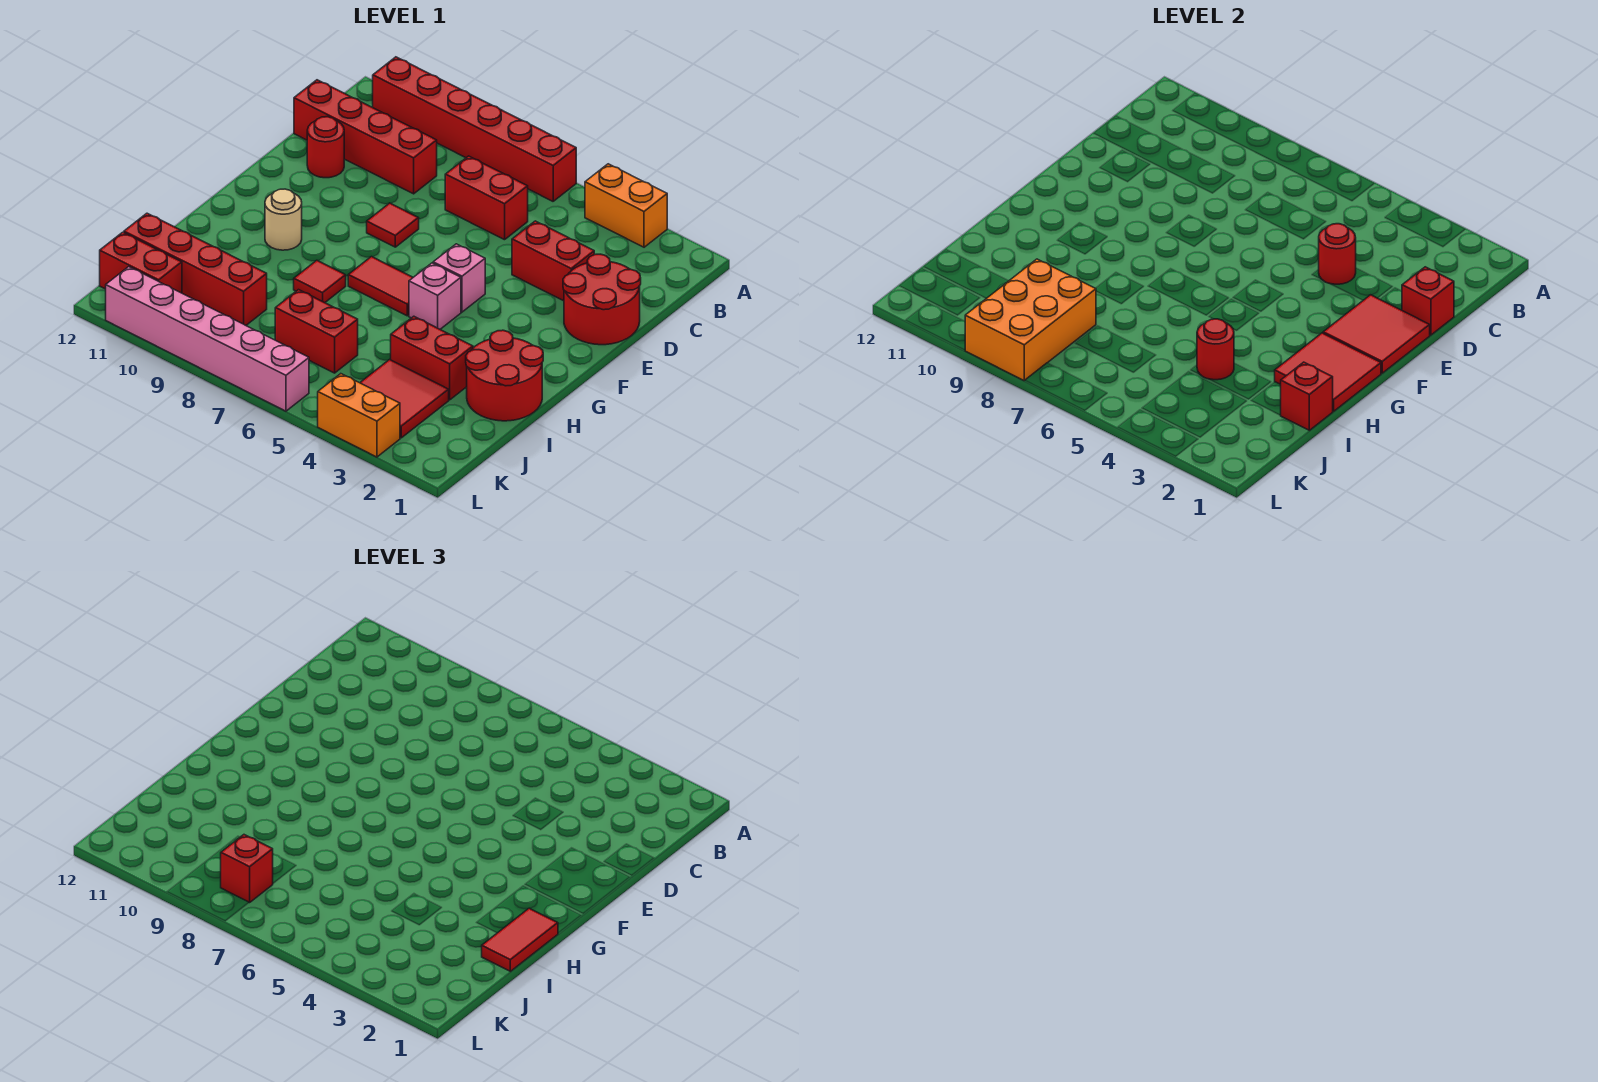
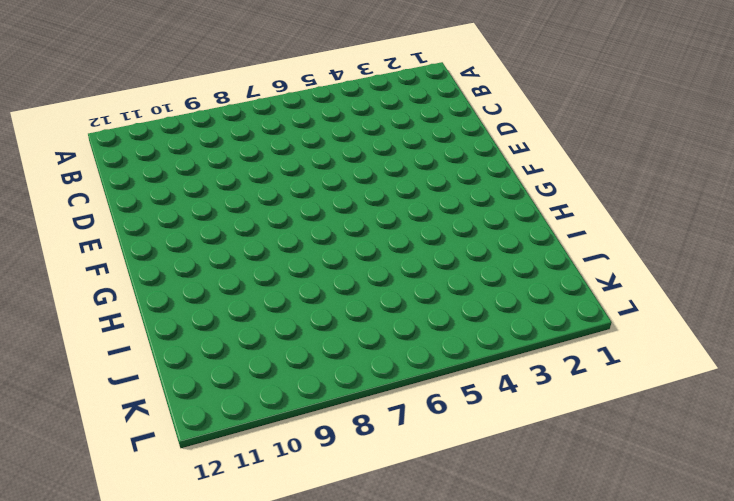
none -> orange brick A3:A4 level 1
none -> red brick A6:A11 level 1
none -> red brick C6:C7 level 1
none -> red brick C9:C12 level 1

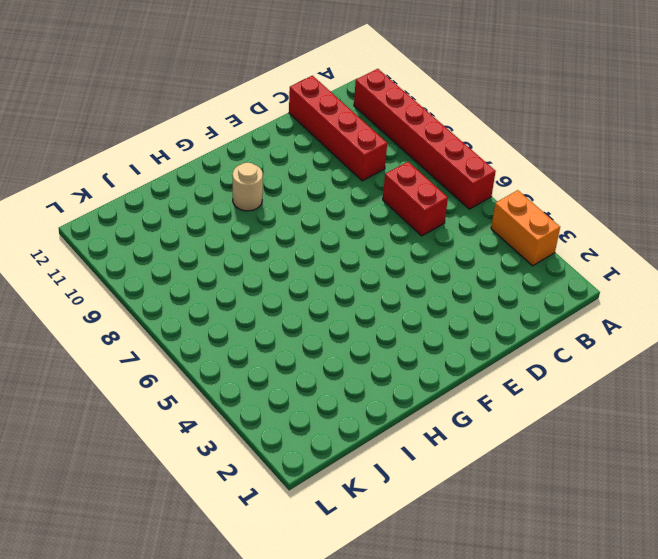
none -> red round brick D1:E2 level 1
none -> red brick D3:D4 level 1
none -> red round brick D11 level 1
none -> red tile E8 level 1

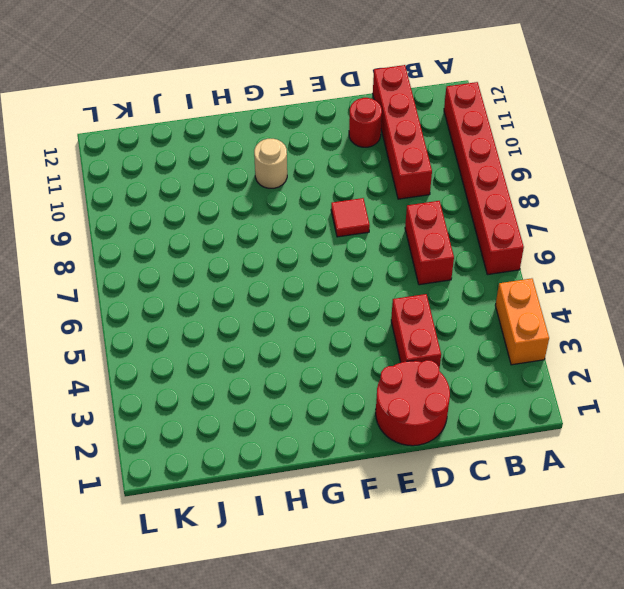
none -> pink brick F5 level 1
none -> pink brick G5 level 1
none -> red tile G6:G7 level 1
none -> red round brick H1:I2 level 1

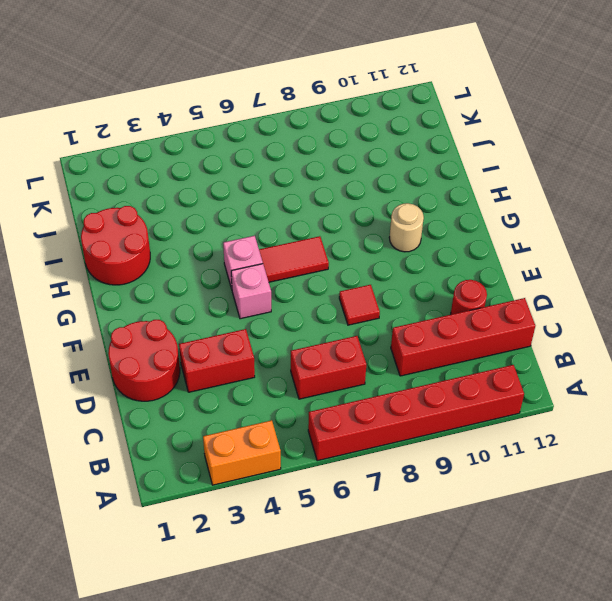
none -> red tile H8 level 1
none -> red brick I3:I4 level 1
none -> red tile J3:K4 level 1
none -> red brick J6:J7 level 1

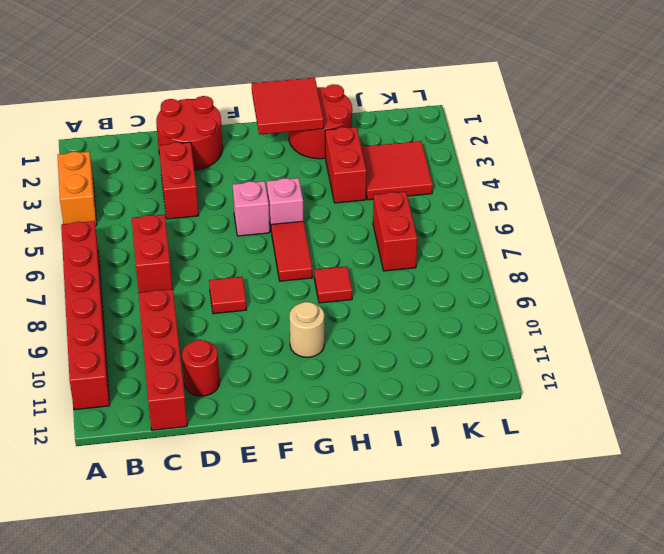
none -> red brick J9:J12 level 1
none -> red brick K11:K12 level 1
none -> orange brick L3:L4 level 1
none -> pink brick L6:L11 level 1

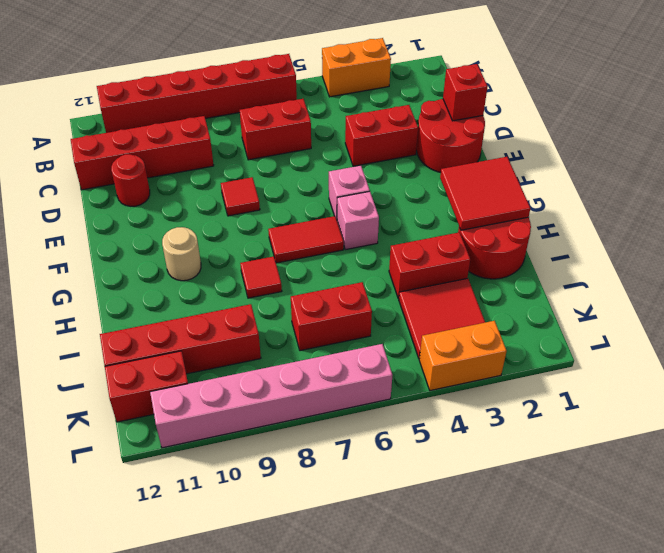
none -> red round brick D4 level 2
none -> red tile E1:F2 level 2
none -> red brick I1 level 2
none -> red round brick I4 level 2

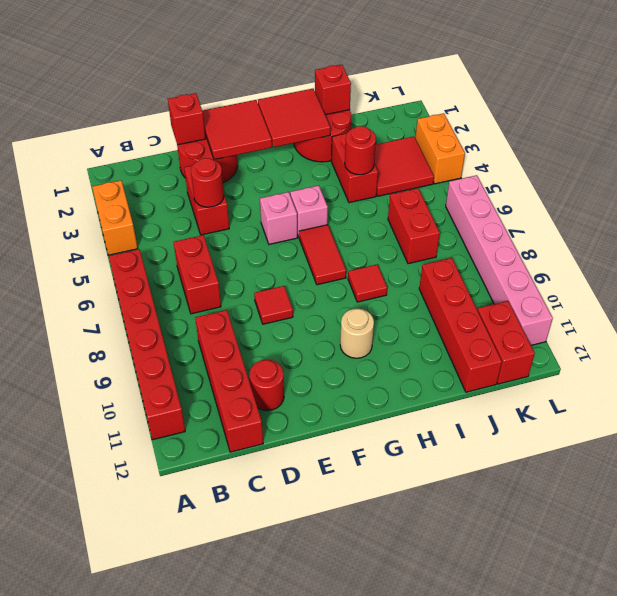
none -> orange brick J8:L9 level 2
none -> red tile H1:I1 level 3
none -> red brick K8 level 3

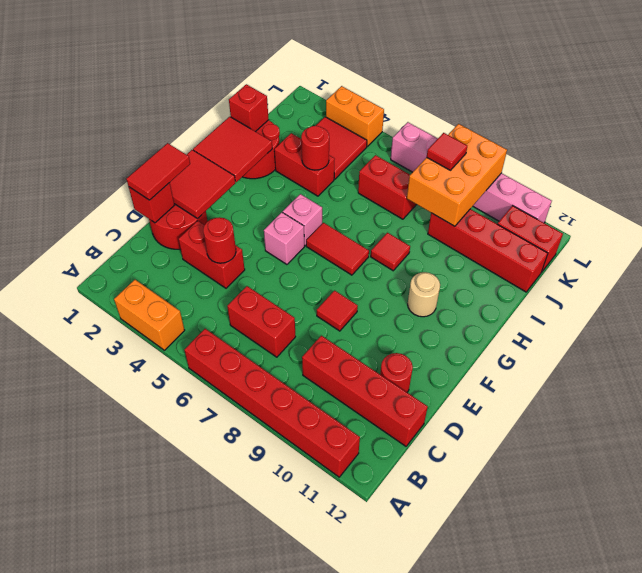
red tile D1:E1 level 3 -> red tile H1:I1 level 3
red tile K8 level 3 -> red brick K8 level 3

